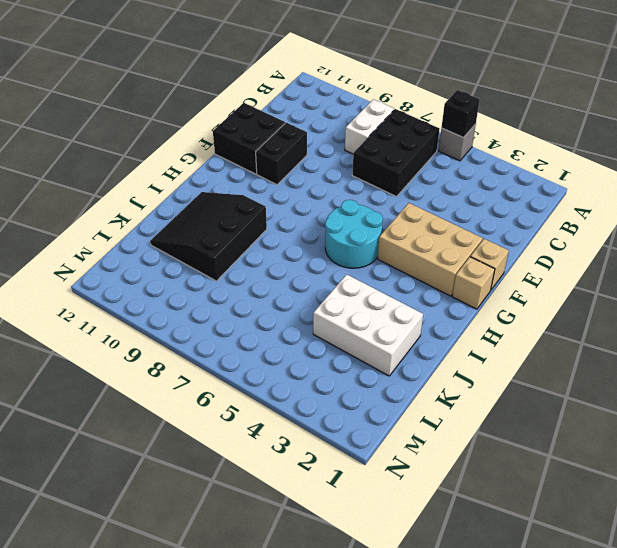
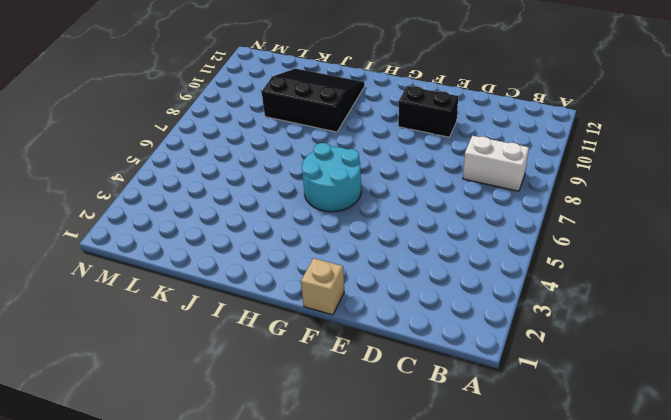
none -> grey brick A5 level 1
none -> black brick B6:D7 level 1
none -> black brick E11:F12 level 1

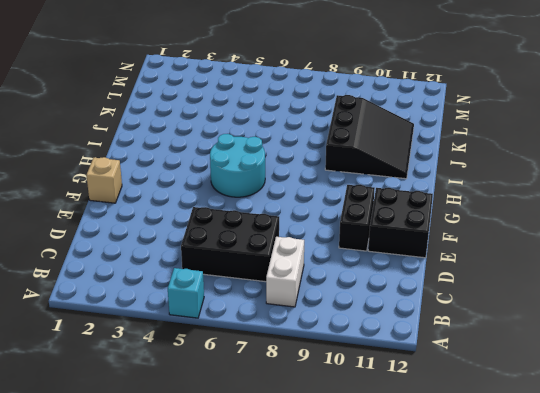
cyan brick A5 level 1 -> grey brick A5 level 1
black brick C5:D7 level 1 -> black brick B6:D7 level 1
none -> tan brick F2:G4 level 1
none -> tan brick G1 level 1
none -> white brick J2:K4 level 1

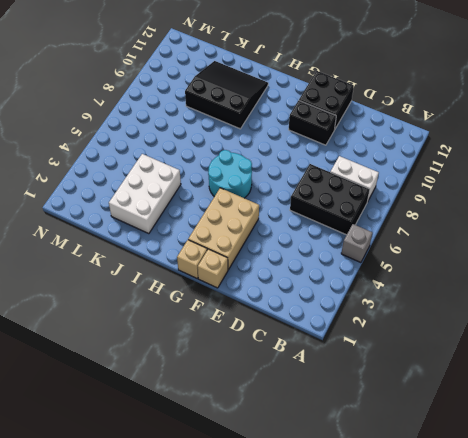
none -> black brick A5 level 2

